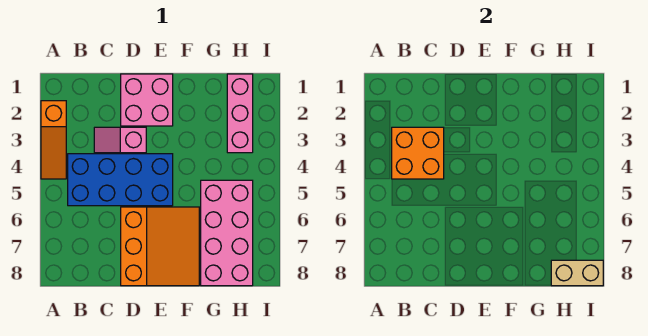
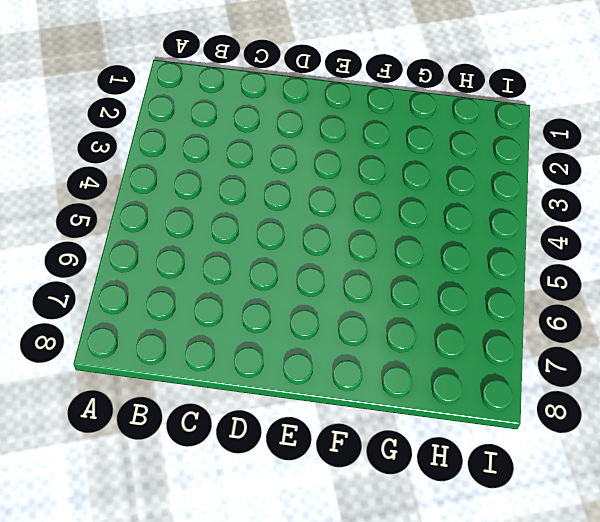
none -> orange slope A2:A4 level 1 top 2
none -> blue brick B4:E5 level 1

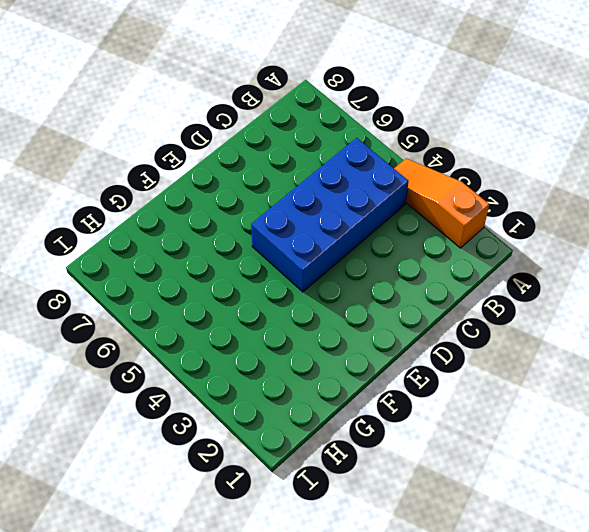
none -> pink slope C3:D3 level 1 top D
none -> pink brick D1:E2 level 1

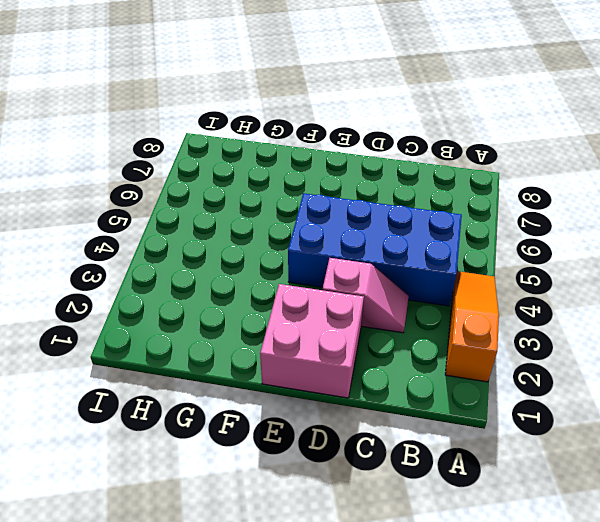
none -> orange slope D6:F8 level 1 top D
none -> pink brick G5:H8 level 1

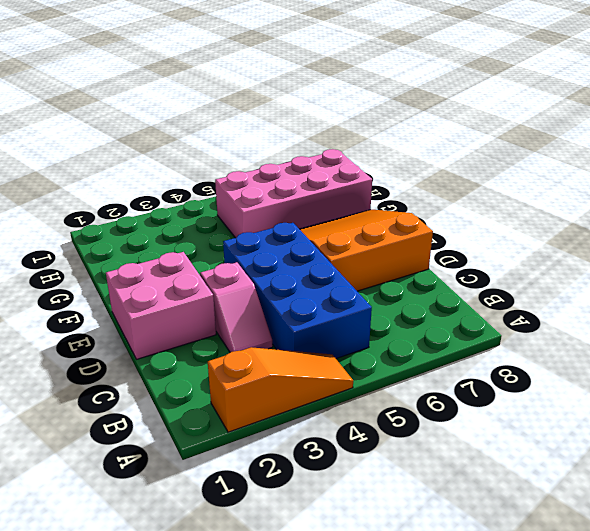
none -> pink brick H1:H3 level 1
none -> orange brick B3:C4 level 2

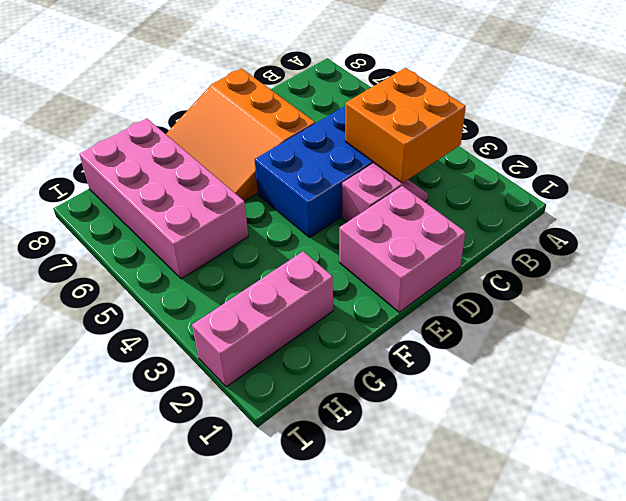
pink brick G2:I2 level 1 -> pink brick H1:H3 level 1
none -> orange slope A2:A4 level 1 top 2
none -> tan brick H8:I8 level 2

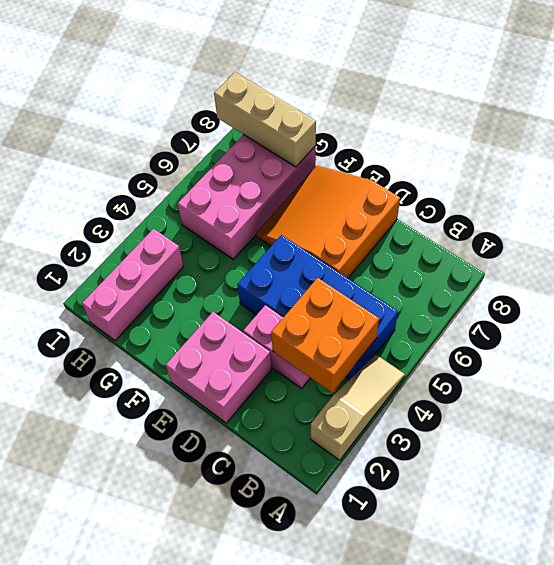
tan slope A2:A4 level 1 top 2 -> orange slope A2:A4 level 1 top 2
tan brick G8:I8 level 2 -> tan brick H8:I8 level 2

